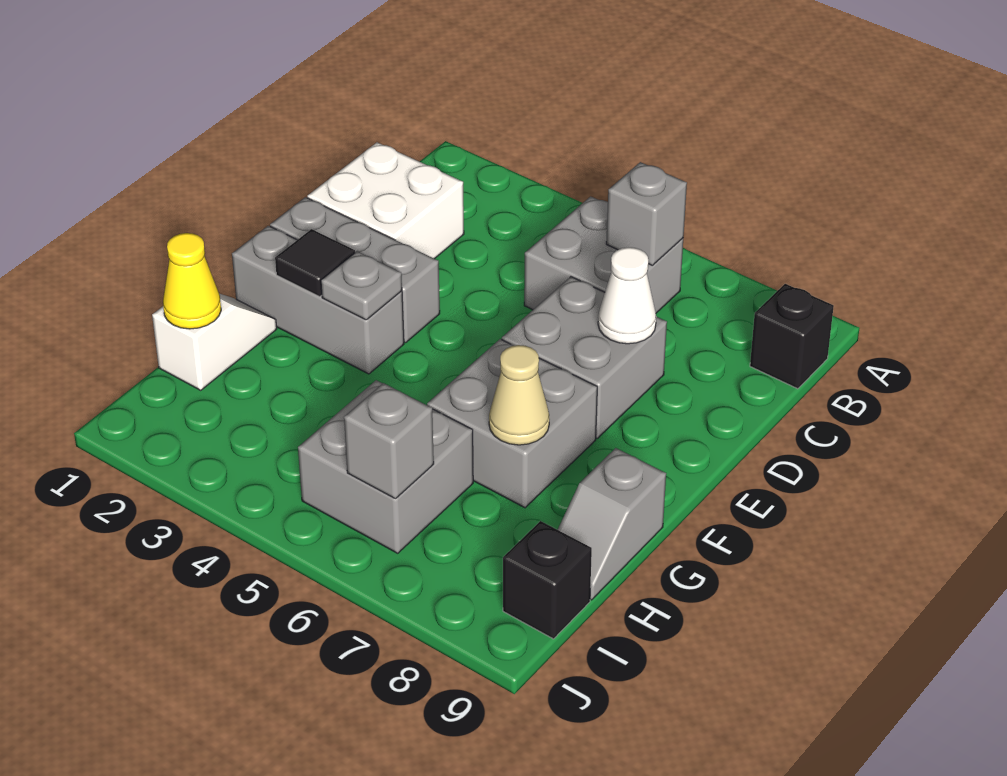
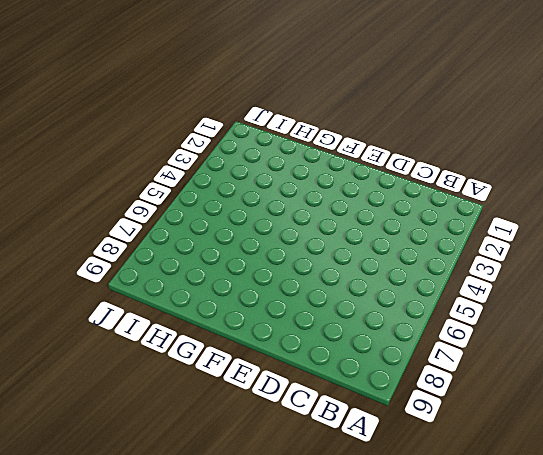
none -> grey brick B5:C6 level 1
none -> black brick B9 level 1
none -> white brick C1:D2 level 1

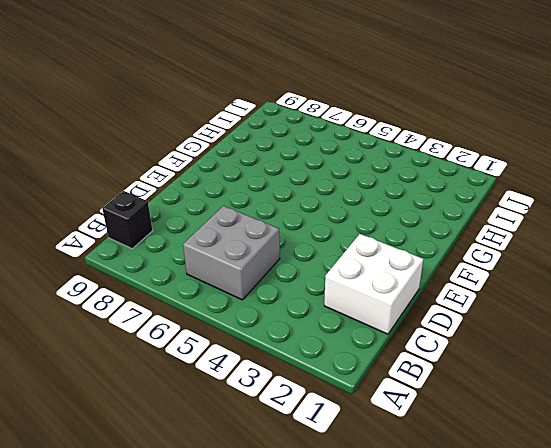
none -> grey brick D6:E7 level 1
none -> grey brick E1:E3 level 1
none -> grey brick F1:F3 level 1

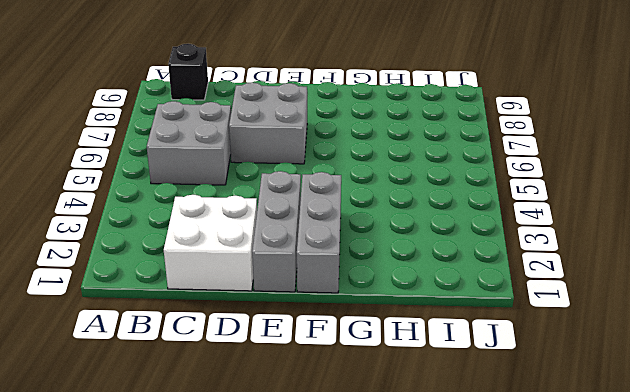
none -> grey brick F6:G7 level 1
none -> white slope G1:H1 level 1 top H
none -> grey slope G9:H9 level 1 top G

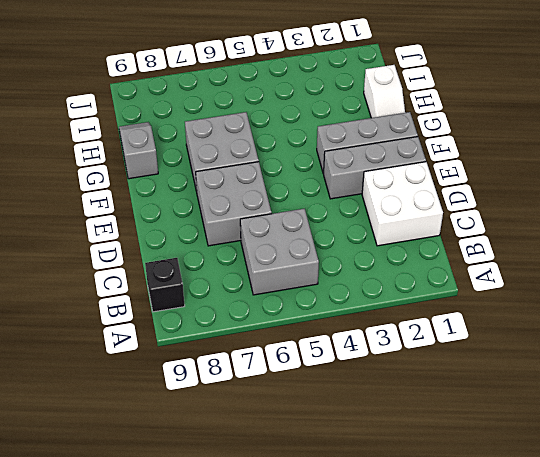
none -> grey brick H5:I6 level 1
none -> black brick I9 level 1
none -> grey brick B6 level 2

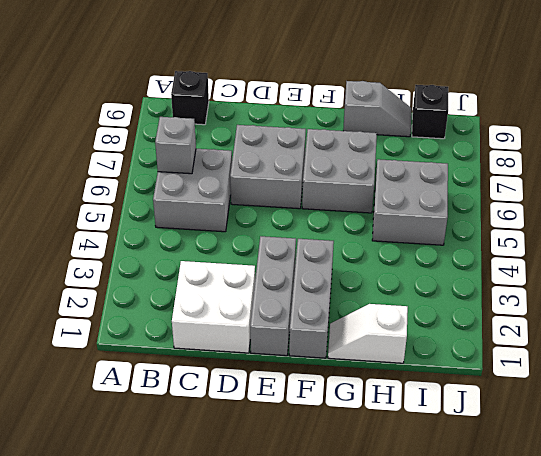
none -> white cone D7 level 2
none -> black tile F2 level 2
none -> grey plate F3 level 2

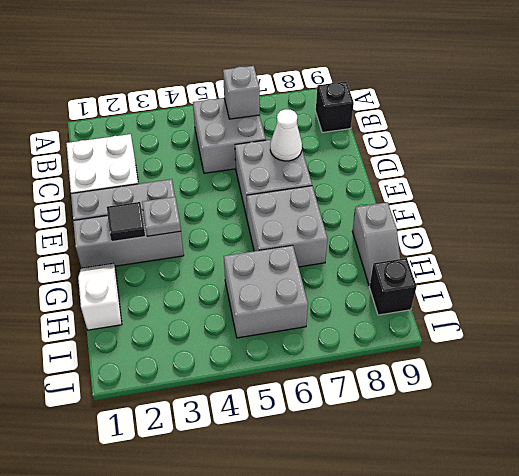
none -> tan cone G7 level 2
none -> yellow cone H1 level 2
none -> grey brick I6 level 2

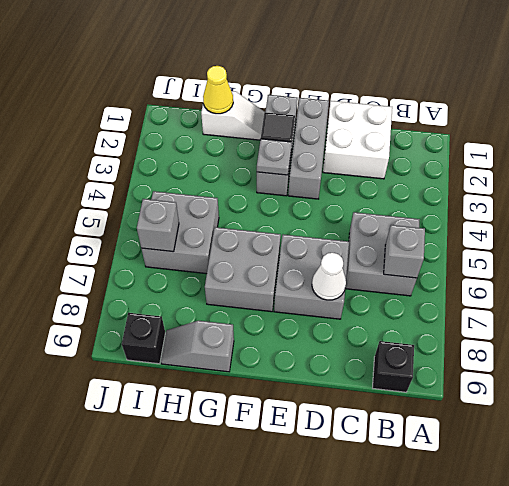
none -> tan cone G7 level 2

